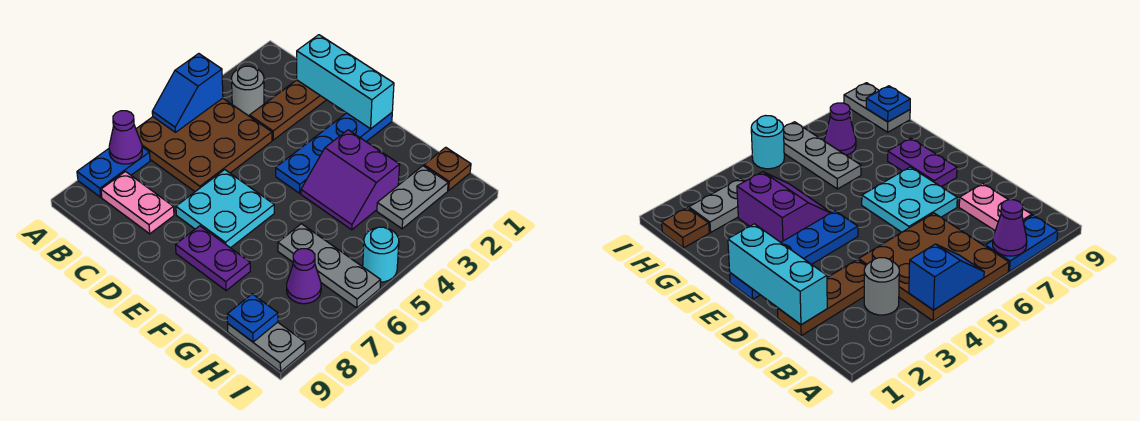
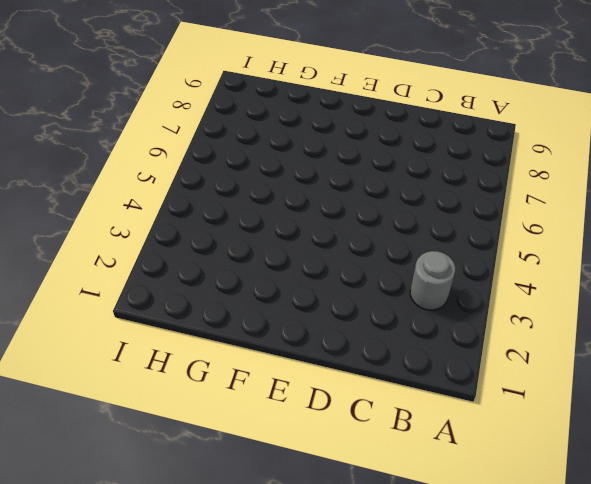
none -> brown plate A4:C6 level 1
none -> blue plate A7:A8 level 1
none -> pink plate B8:C8 level 1

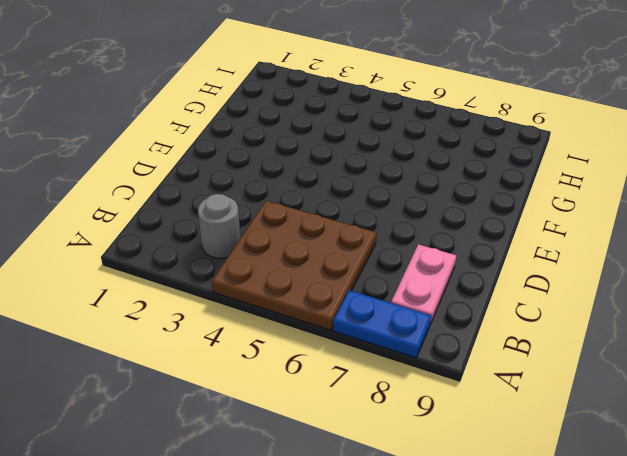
none -> brown plate C1:C3 level 1
none -> cyan plate D6:E7 level 1
none -> blue plate E1:E4 level 1

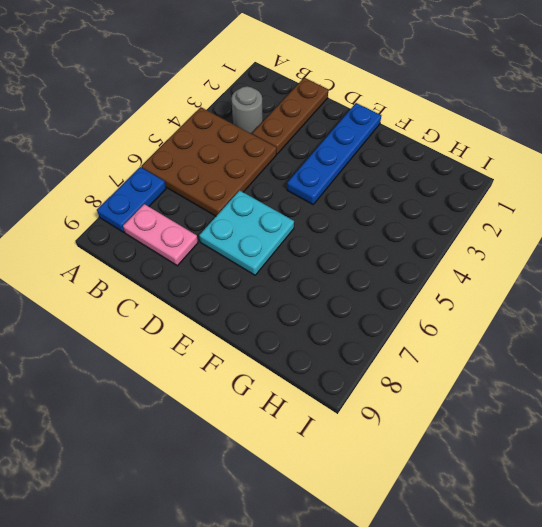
none -> purple plate E8:F8 level 1
none -> purple slope F3:G4 level 1 top 3
none -> grey plate G6:I6 level 1

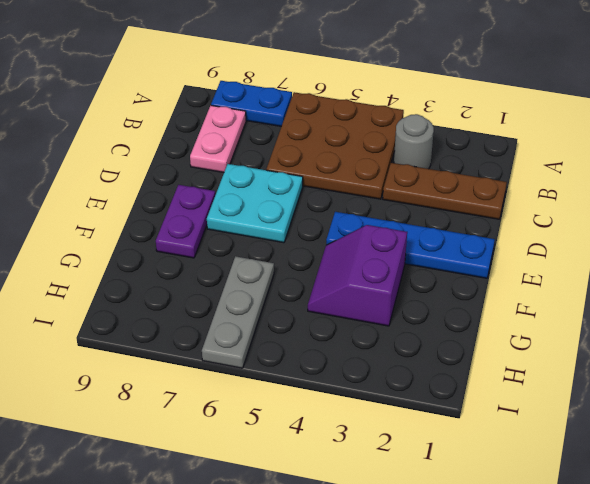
none -> brown plate H1 level 1
none -> grey plate H2:H3 level 1
none -> purple cone H7 level 1

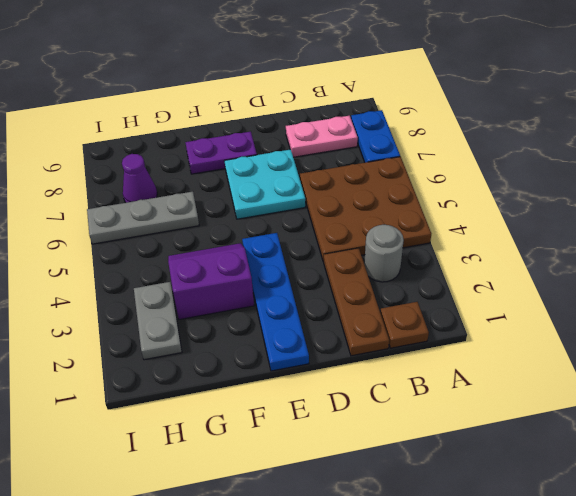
brown plate B1 level 1 -> brown plate H1 level 1
none -> grey plate H9:I9 level 1
none -> cyan round brick I5 level 1
none -> blue slope A4:A5 level 2 top 4

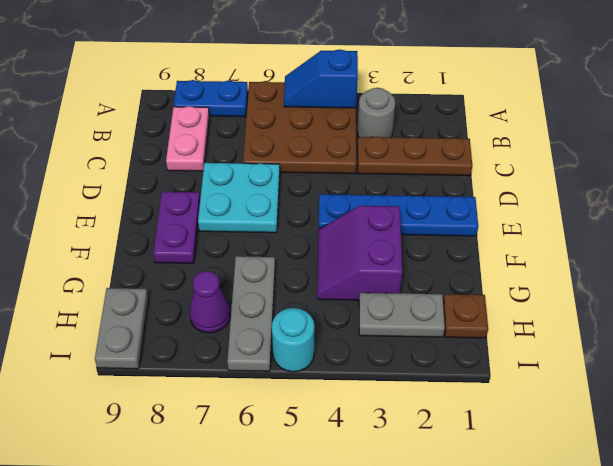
none -> purple cone A7 level 2
none -> cyan brick C1:E1 level 2
none -> blue plate H9 level 2

